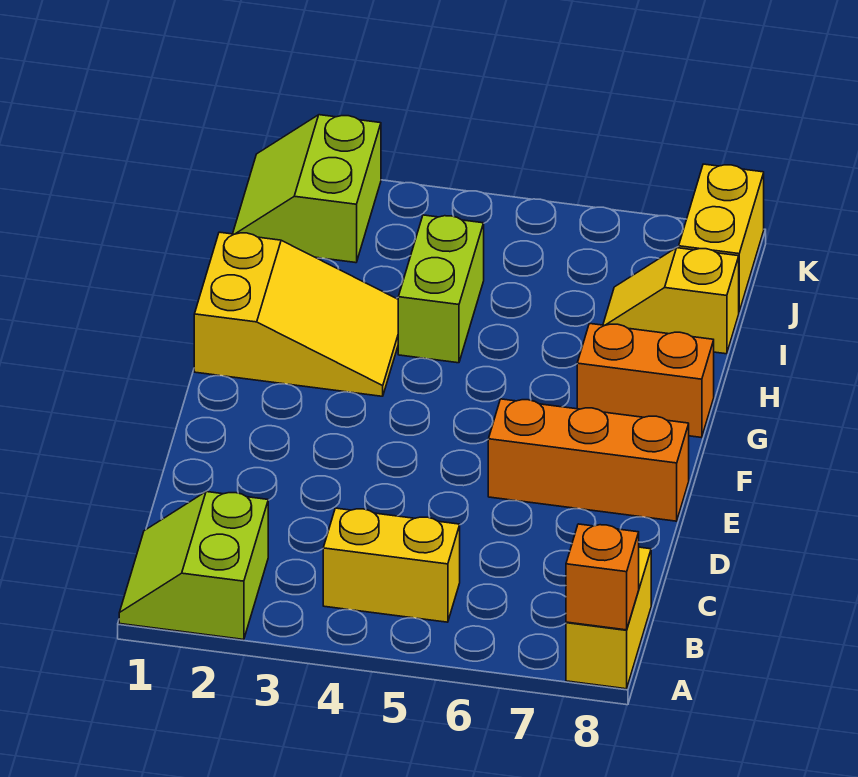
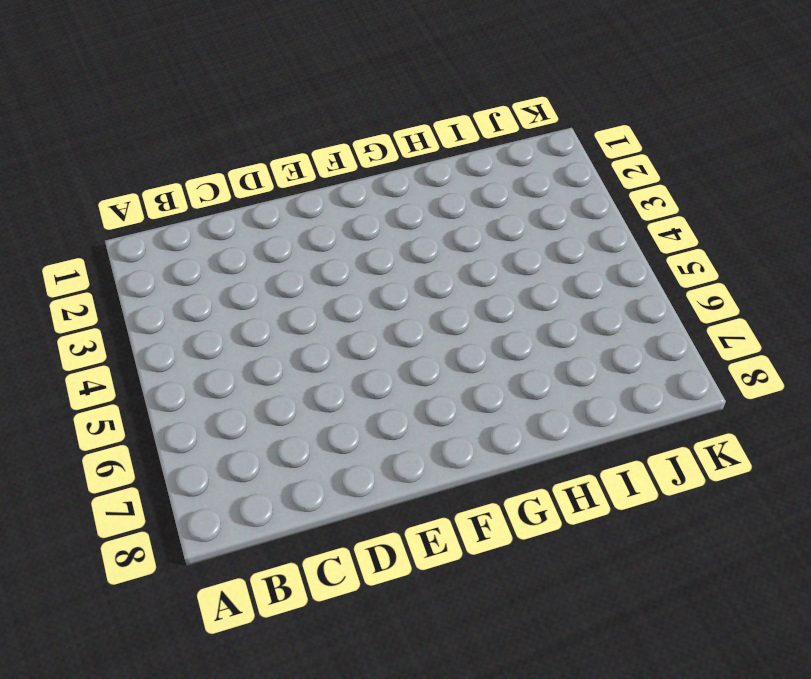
none -> lime slope A1:B2 level 1 top 2
none -> yellow brick A8:B8 level 1

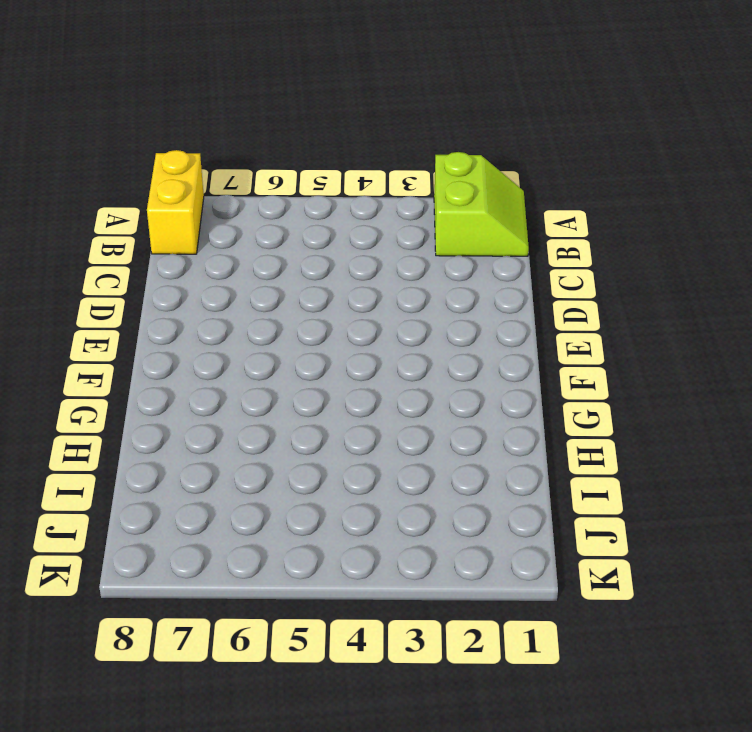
none -> yellow brick B4:B5 level 1
none -> orange brick E6:E8 level 1

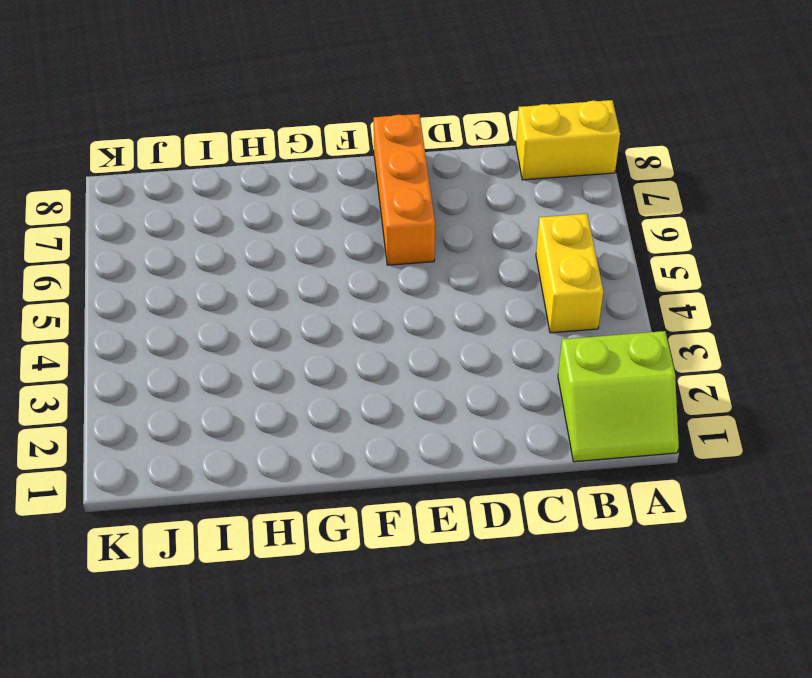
none -> yellow slope G1:H3 level 1 top 1
none -> orange brick G7:G8 level 1

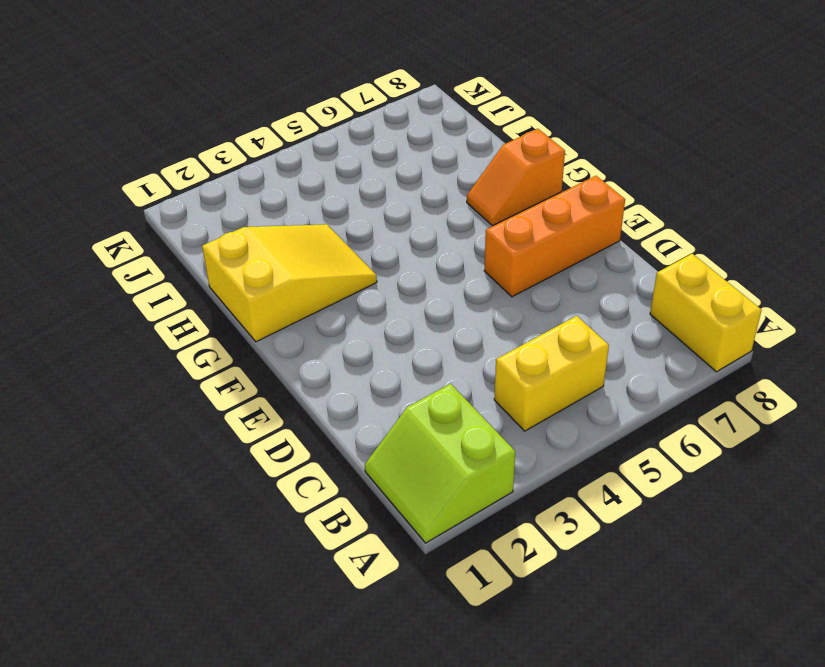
orange slope G7:G8 level 1 top 8 -> orange brick G7:G8 level 1
none -> lime brick H4:I4 level 1
none -> yellow slope I7:I8 level 1 top 8

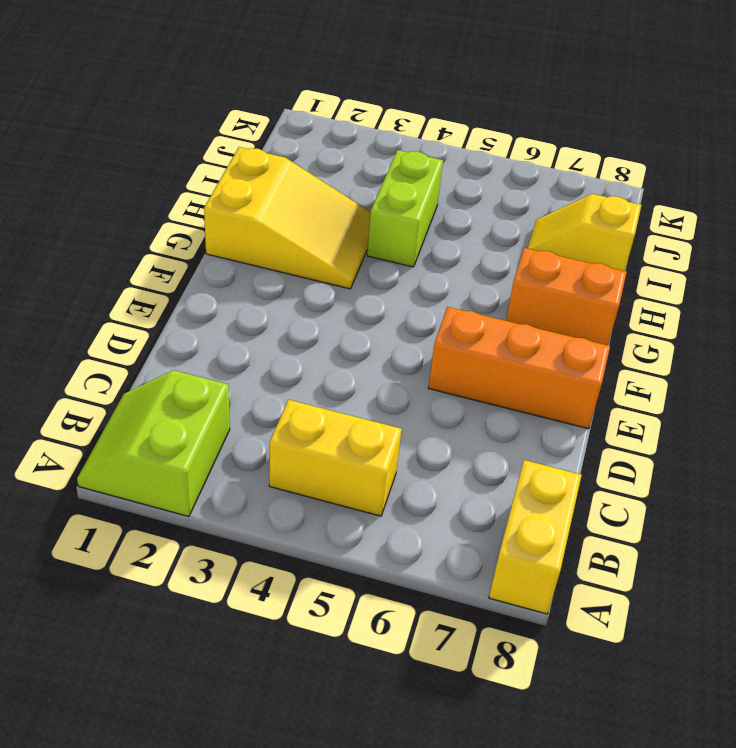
none -> lime slope J1:K2 level 1 top 2
none -> yellow brick J8:K8 level 1

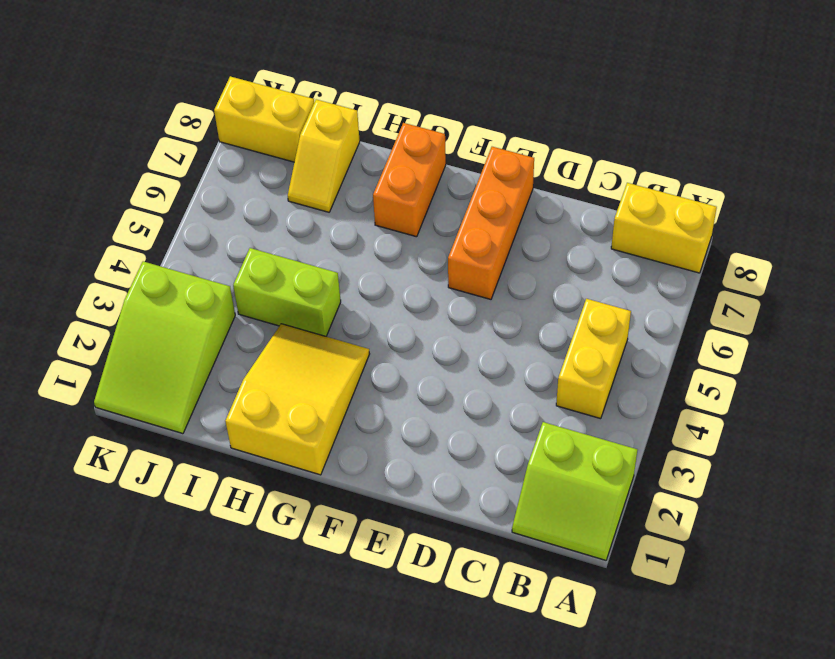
lime slope J1:K3 level 1 top 3 -> lime slope J1:K2 level 1 top 2
none -> orange brick A8 level 2

